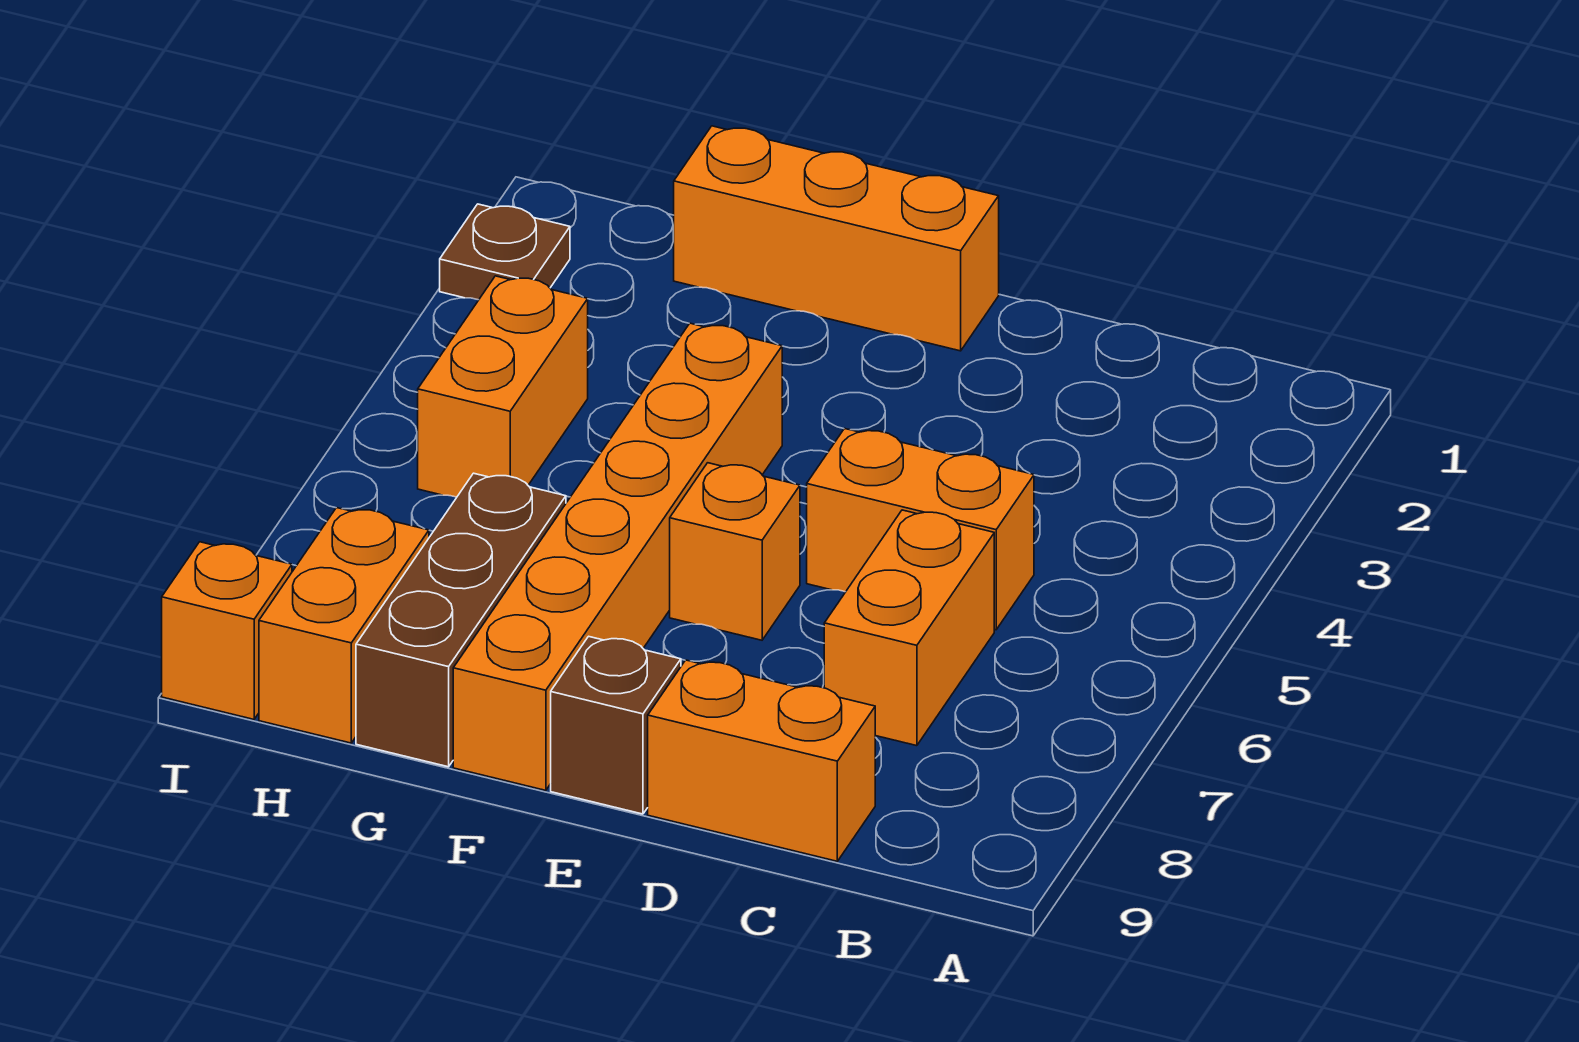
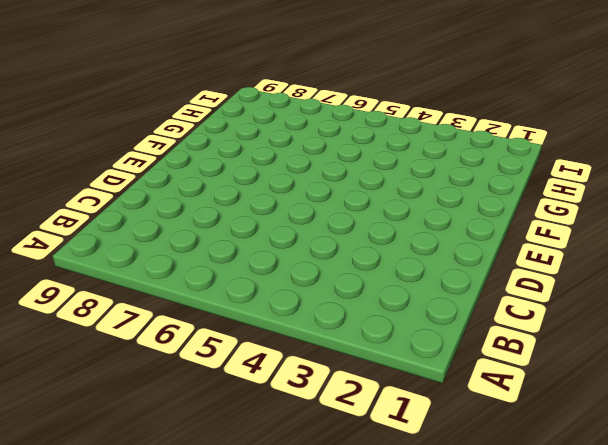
none -> orange brick C5:D5 level 1
none -> orange brick C6:C7 level 1
none -> orange brick C9:D9 level 1

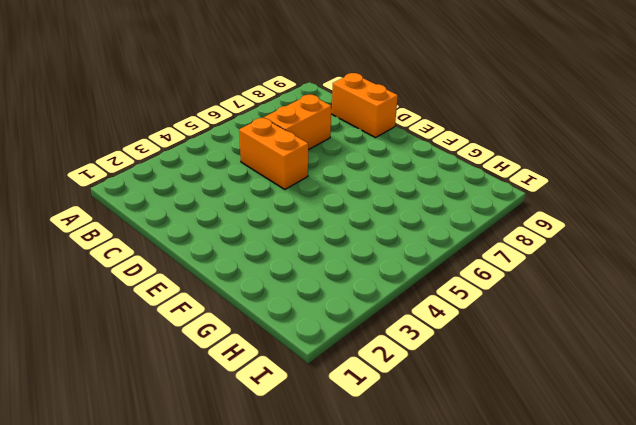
none -> orange brick E1:G1 level 1
none -> orange brick E6 level 1
none -> brown brick E9 level 1

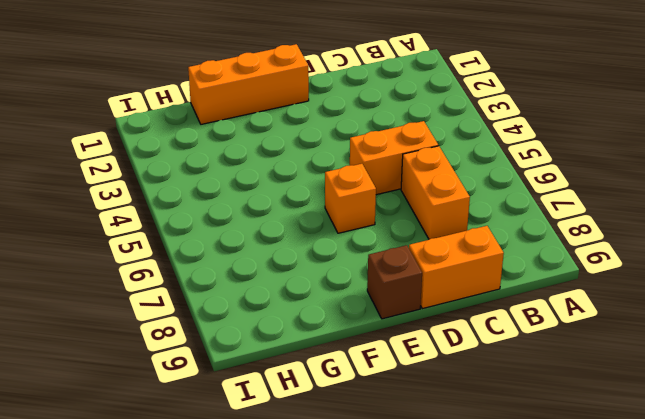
none -> orange brick F4:F9 level 1
none -> brown brick G7:G9 level 1
none -> orange brick H4:H5 level 1

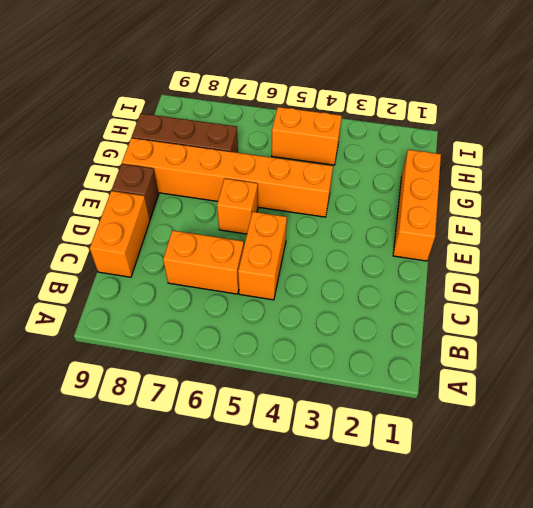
none -> orange brick H8:H9 level 1
none -> brown plate I2 level 1
none -> orange brick I9 level 1

